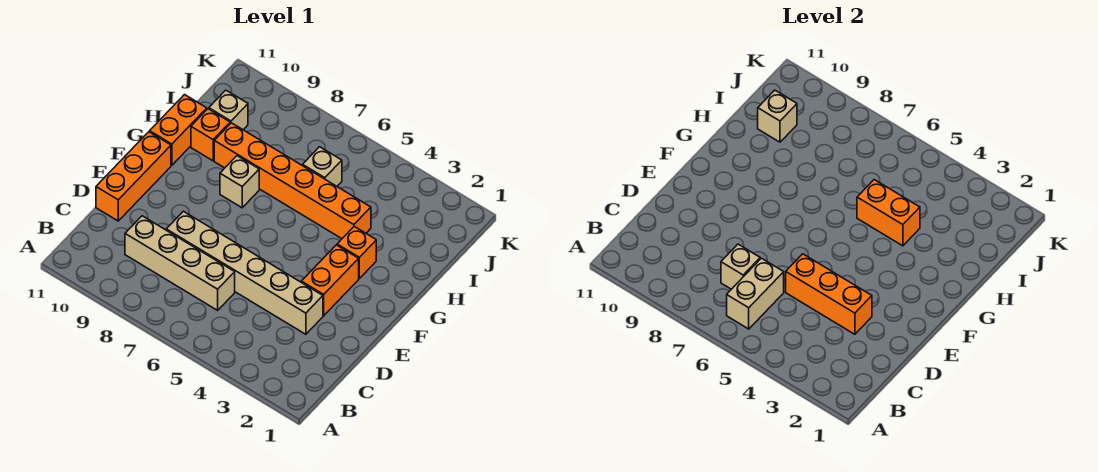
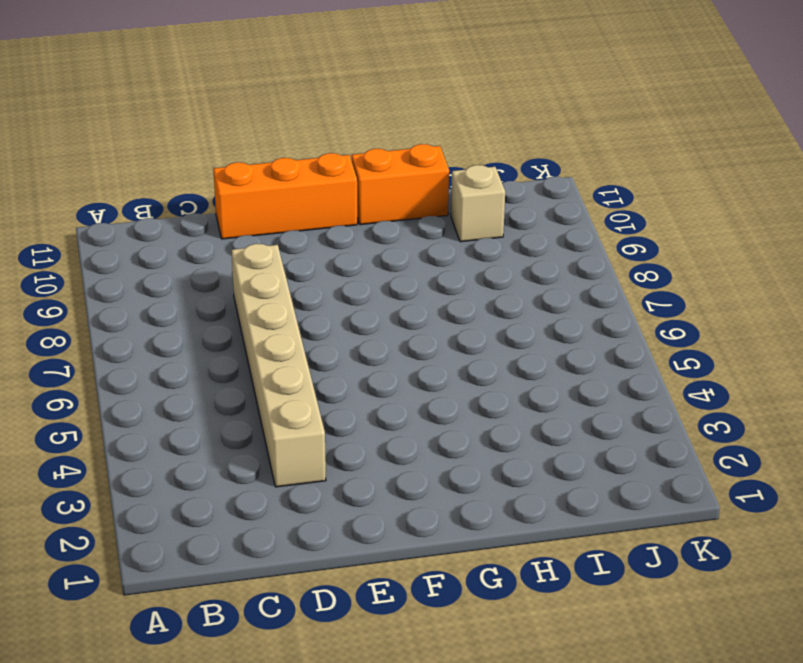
none -> tan brick C6:C9 level 1
none -> orange brick E3:F3 level 1
none -> orange brick G3 level 1

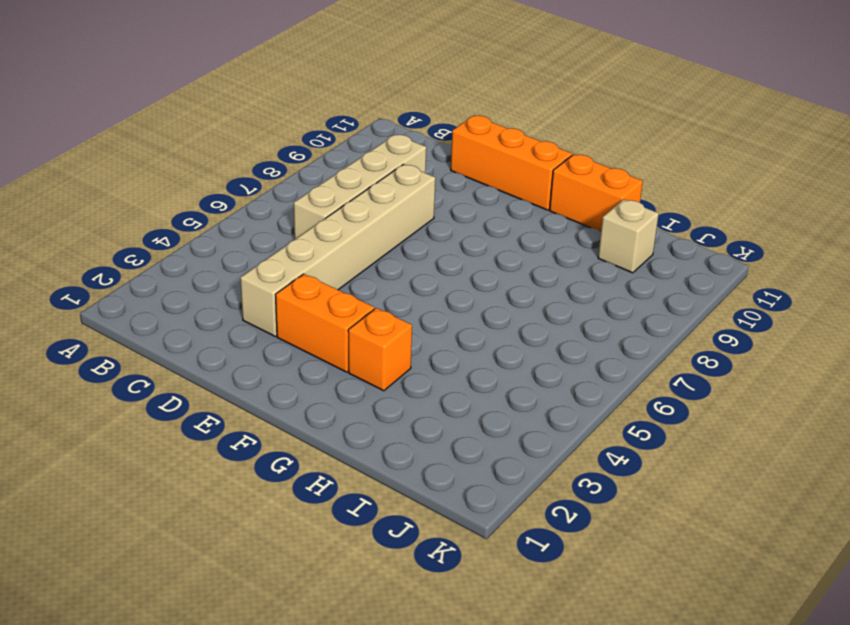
none -> tan brick G8 level 1
none -> orange brick H4:H9 level 1
none -> orange brick H10 level 1

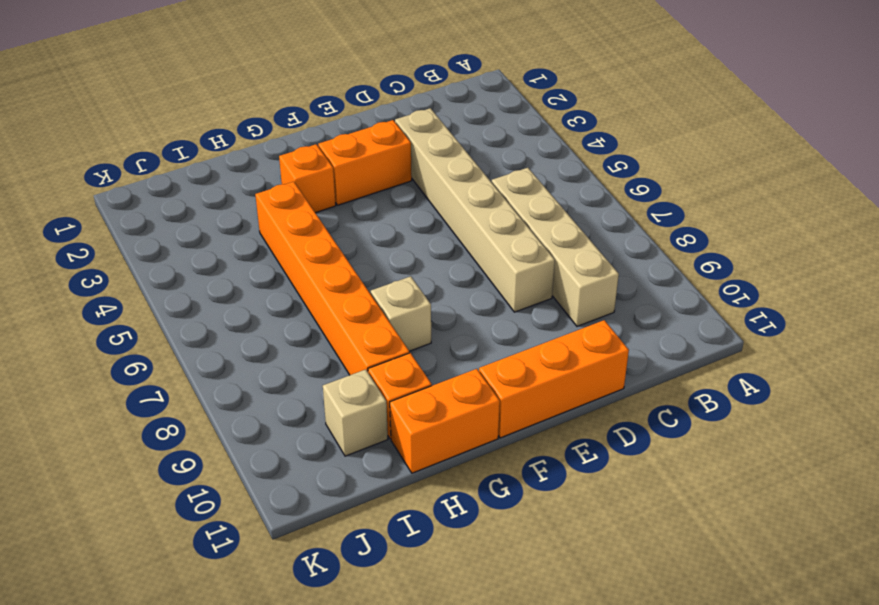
none -> tan brick I6 level 1
none -> tan brick B6:C6 level 2
none -> tan brick C7 level 2

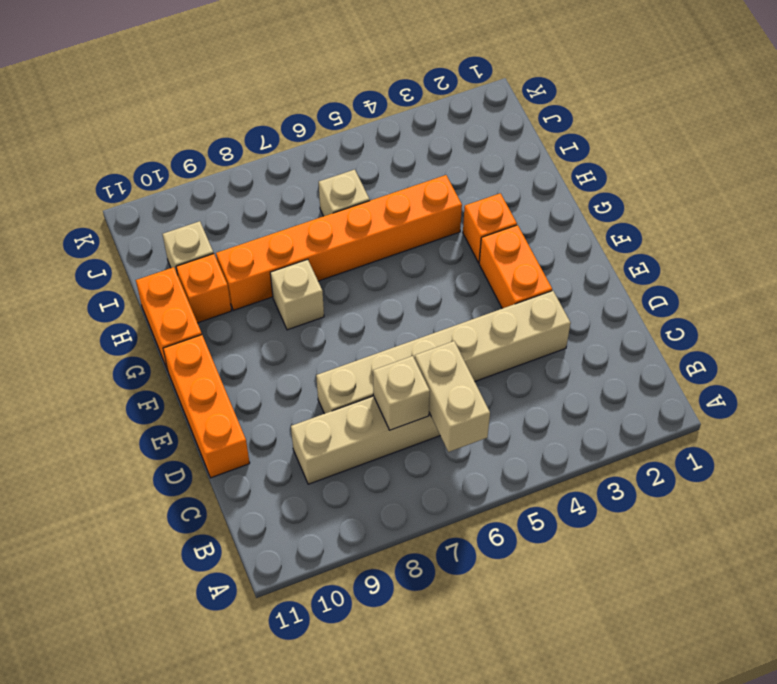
none -> orange brick D3:D5 level 2
none -> orange brick H4:H5 level 2
none -> tan brick I10 level 2

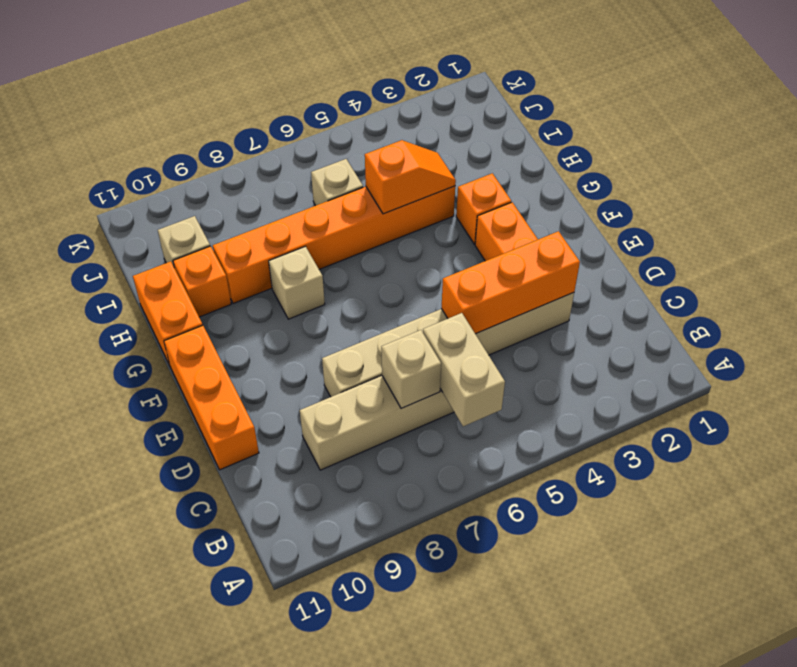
orange slope H4:H5 level 2 top 5 -> orange brick H4:H5 level 2
none -> tan brick I10 level 2

